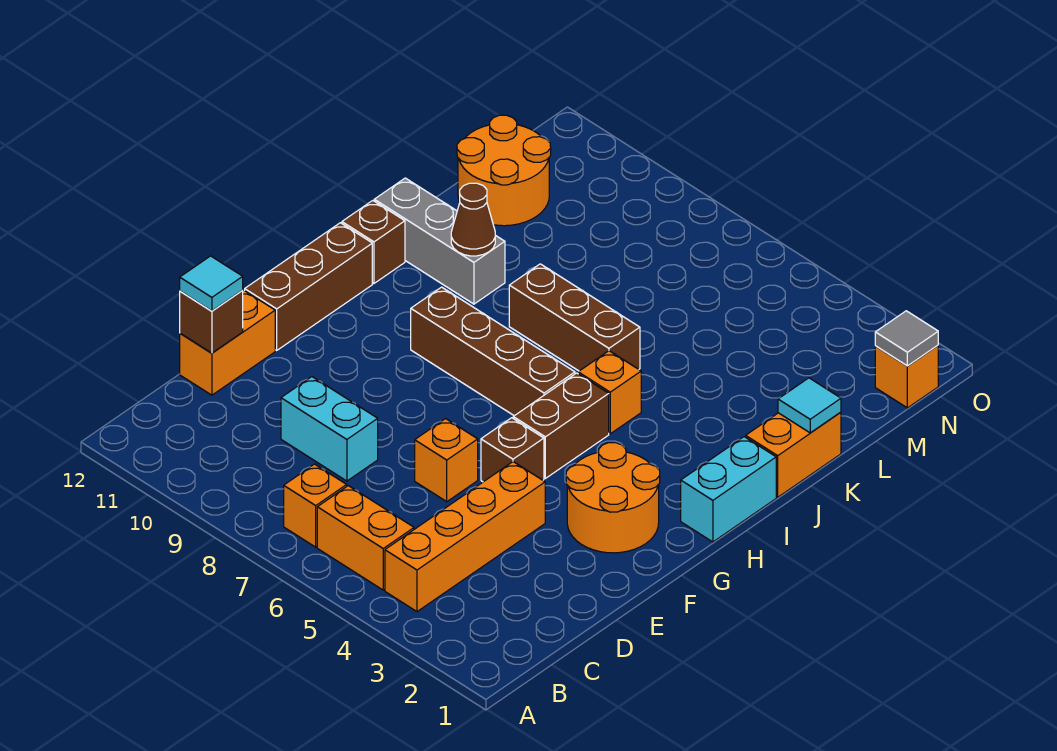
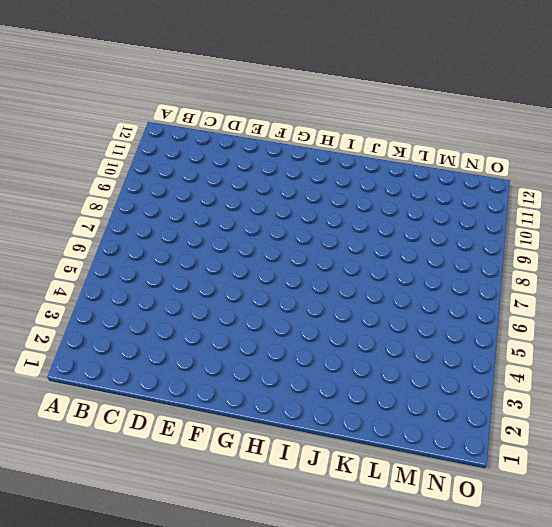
none -> orange brick B4:E4 level 1
none -> orange brick B5:B6 level 1
none -> orange brick B7 level 1

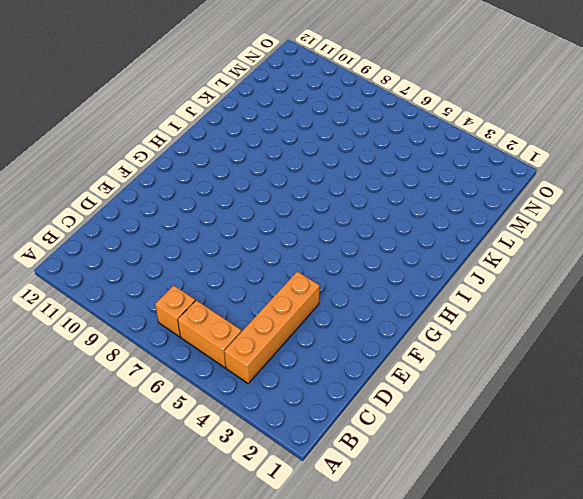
none -> cyan brick D8:D9 level 1
none -> orange brick D12:E12 level 1
none -> orange brick E6 level 1

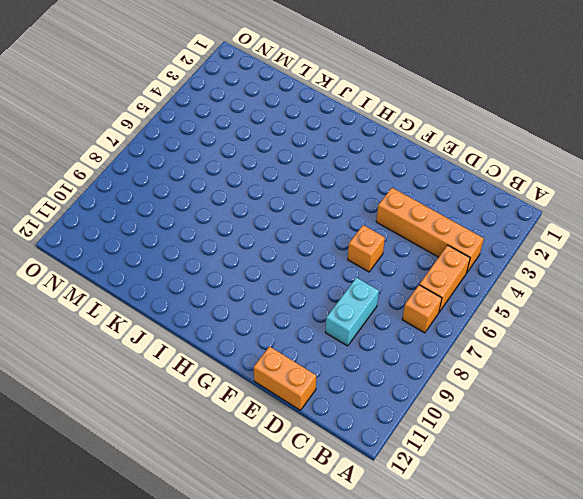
none -> orange round brick F2:G3 level 1
none -> brown brick F5 level 1
none -> brown brick F12:H12 level 1

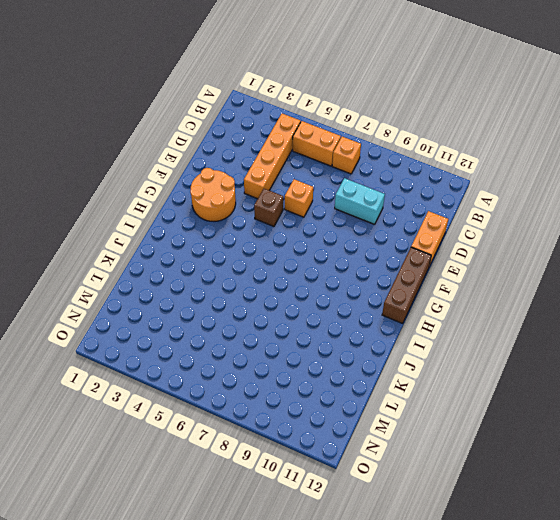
none -> brown brick G5:H5 level 1
none -> cyan brick H1:I1 level 1
none -> brown brick H6:H9 level 1

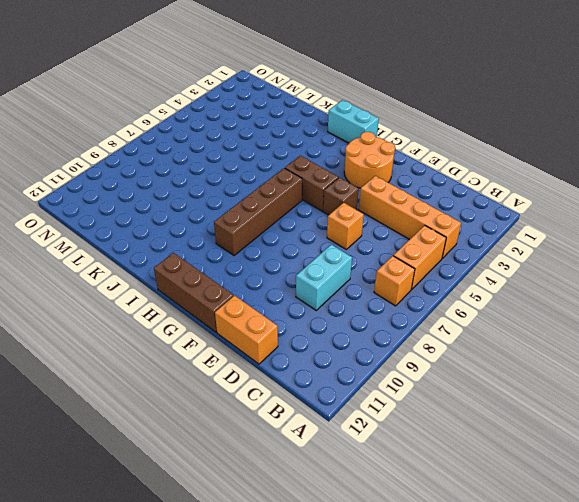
none -> orange brick I5 level 1
none -> brown brick I12 level 1
none -> orange brick J1:K1 level 1

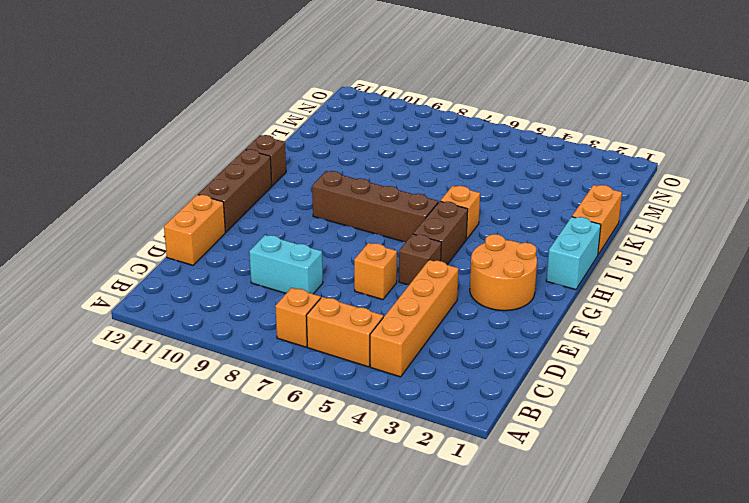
none -> brown brick J6:J8 level 1
none -> grey brick J10:J12 level 1
none -> orange round brick L11:M12 level 1

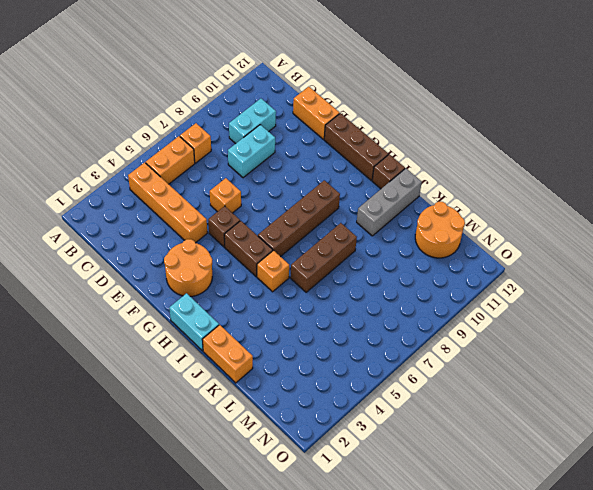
cyan brick C9:C10 level 1 -> none
none -> orange brick N1 level 1
none -> brown brick D12 level 2
none -> brown cone J10 level 2

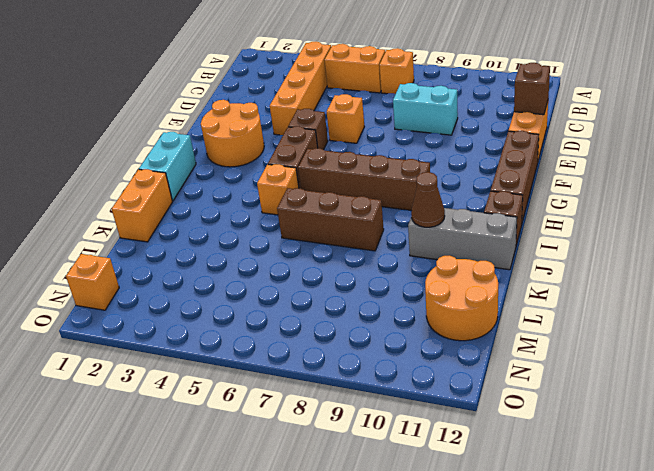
none -> cyan tile K1 level 2
none -> grey tile N1 level 2
none -> cyan tile D12 level 3

